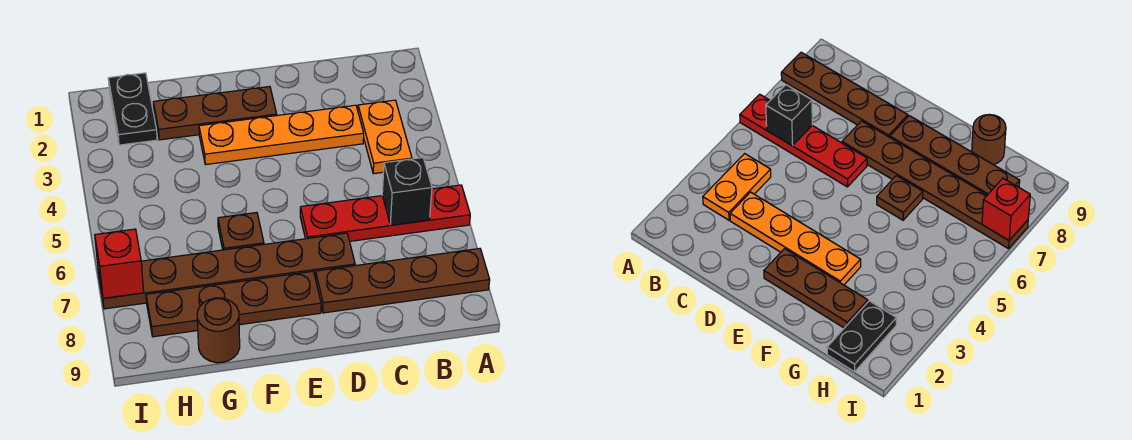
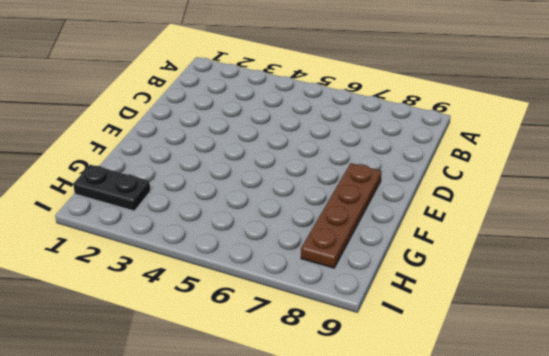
none -> red plate A6:D6 level 1
none -> brown plate A8:D8 level 1
none -> orange plate B3:B4 level 1

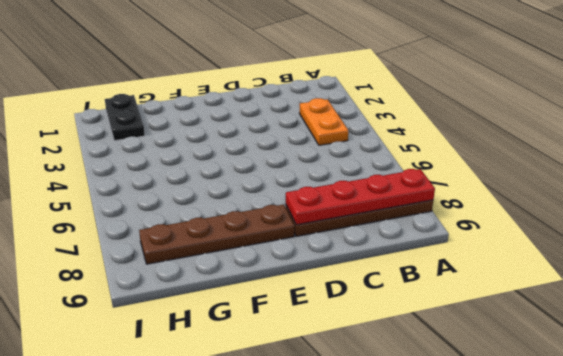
red plate A8:D8 level 2 -> red plate A6:D6 level 1
none -> orange plate C3:F3 level 1
none -> brown plate D7:I7 level 1
none -> brown plate E2:G2 level 1

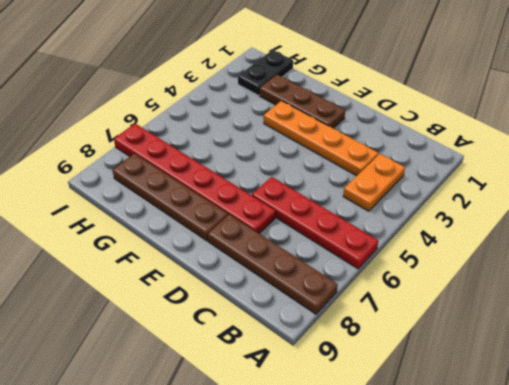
red plate D7:I7 level 1 -> brown plate D7:I7 level 1
none -> brown plate F6 level 1
none -> brown round brick G9 level 1
none -> black brick B6 level 2

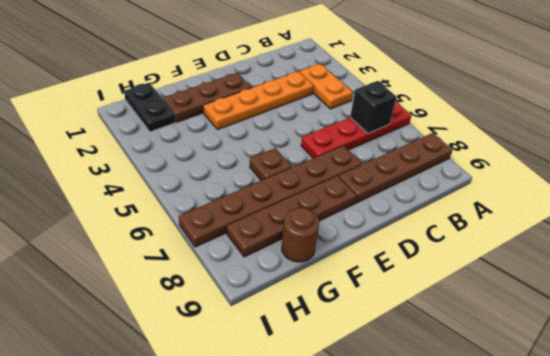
none -> red brick I7 level 2

